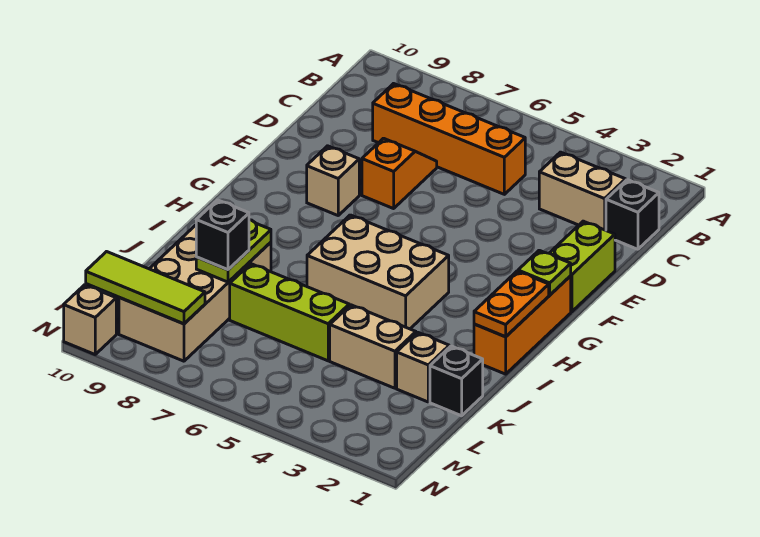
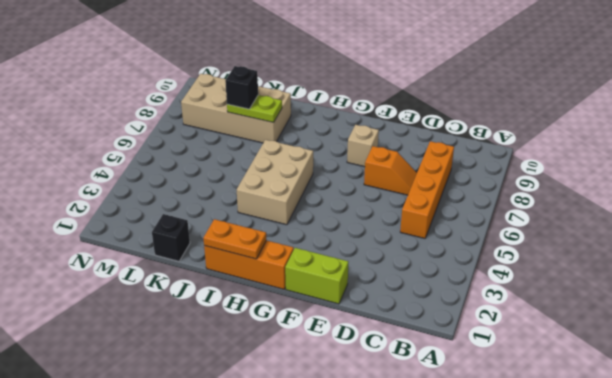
none -> black brick C1 level 1
none -> tan brick C2:C3 level 1
none -> tan brick K2 level 1

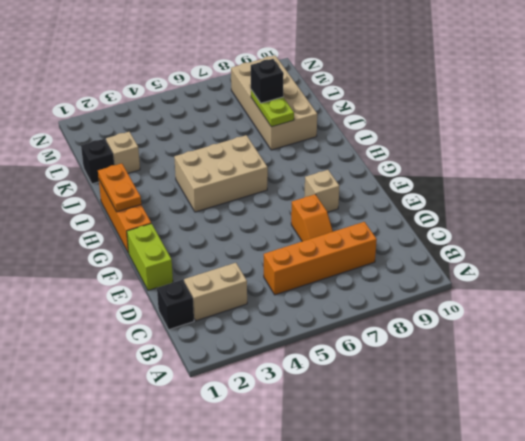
none -> tan brick K3:K4 level 1
none -> lime brick K5:K7 level 1
none -> tan brick N10 level 1

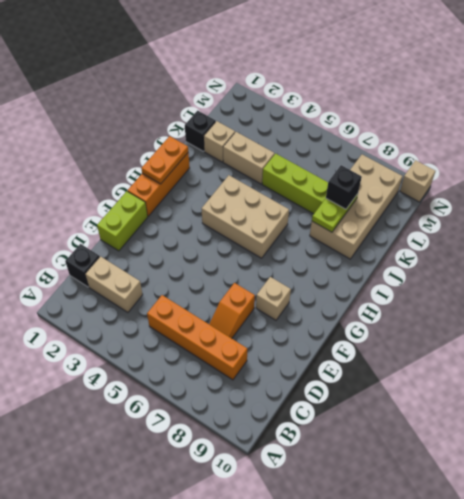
none -> lime plate G1 level 2
none -> lime tile M8:M10 level 2

